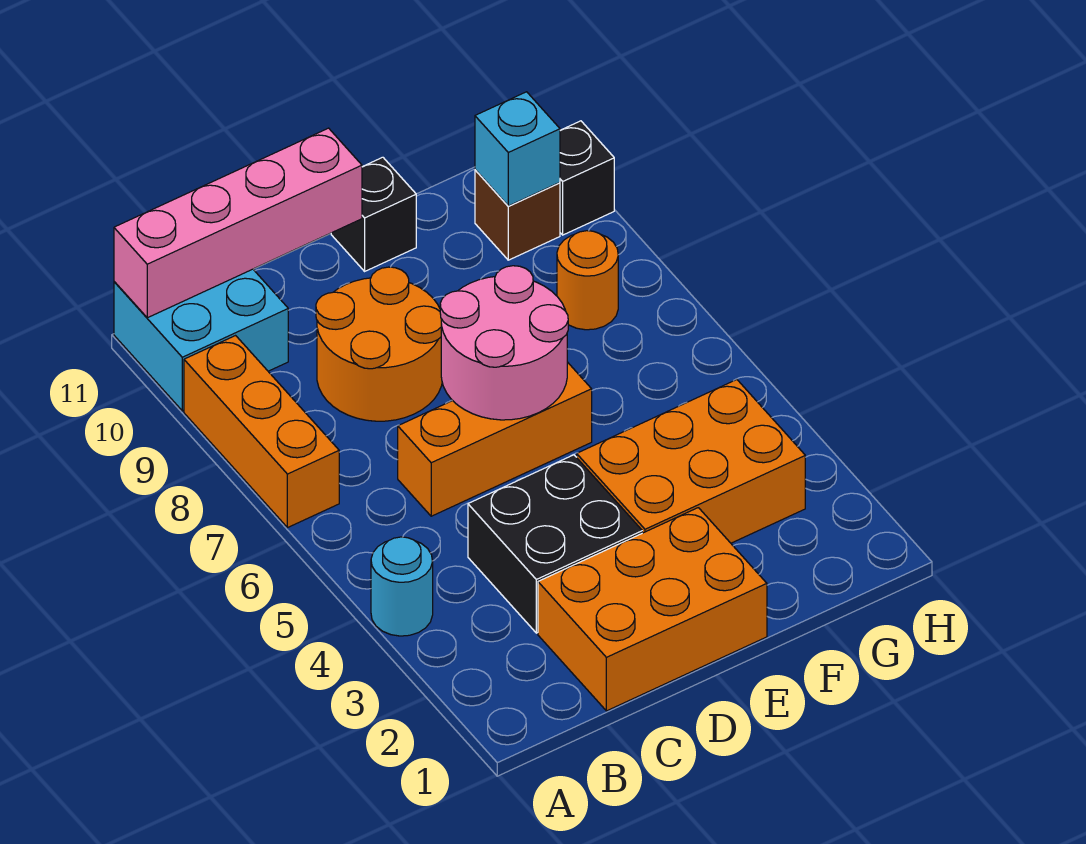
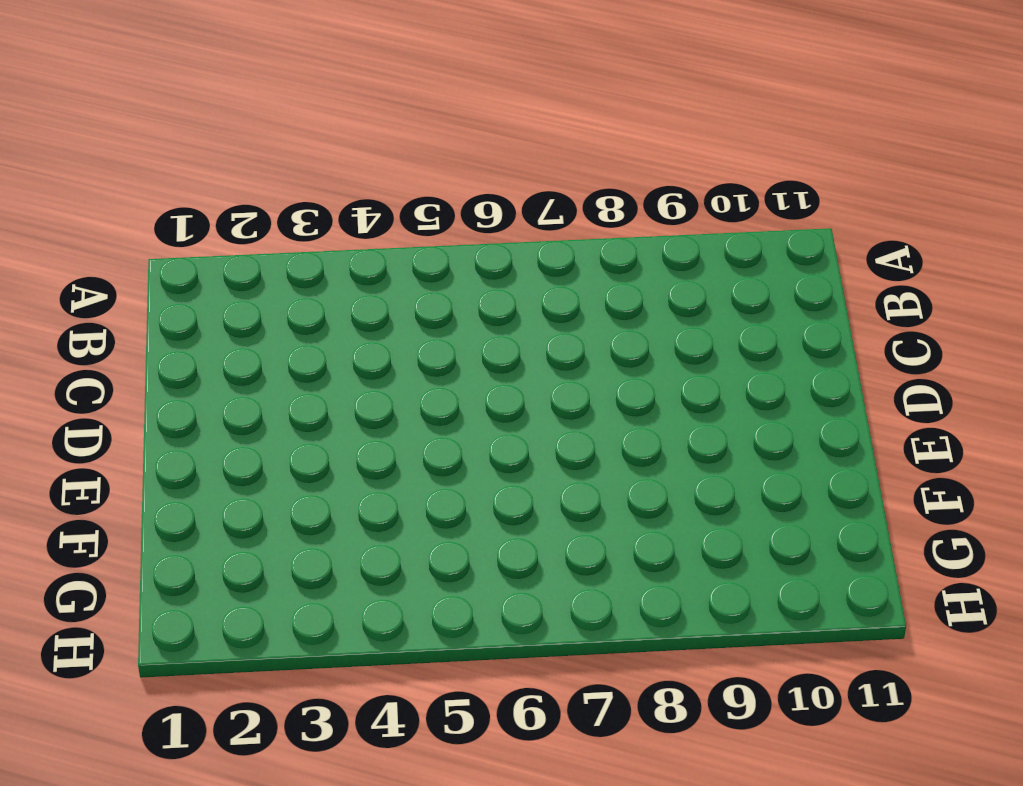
none -> cyan round brick A4 level 1
none -> orange brick A7:A9 level 1
none -> cyan brick A10:B11 level 1

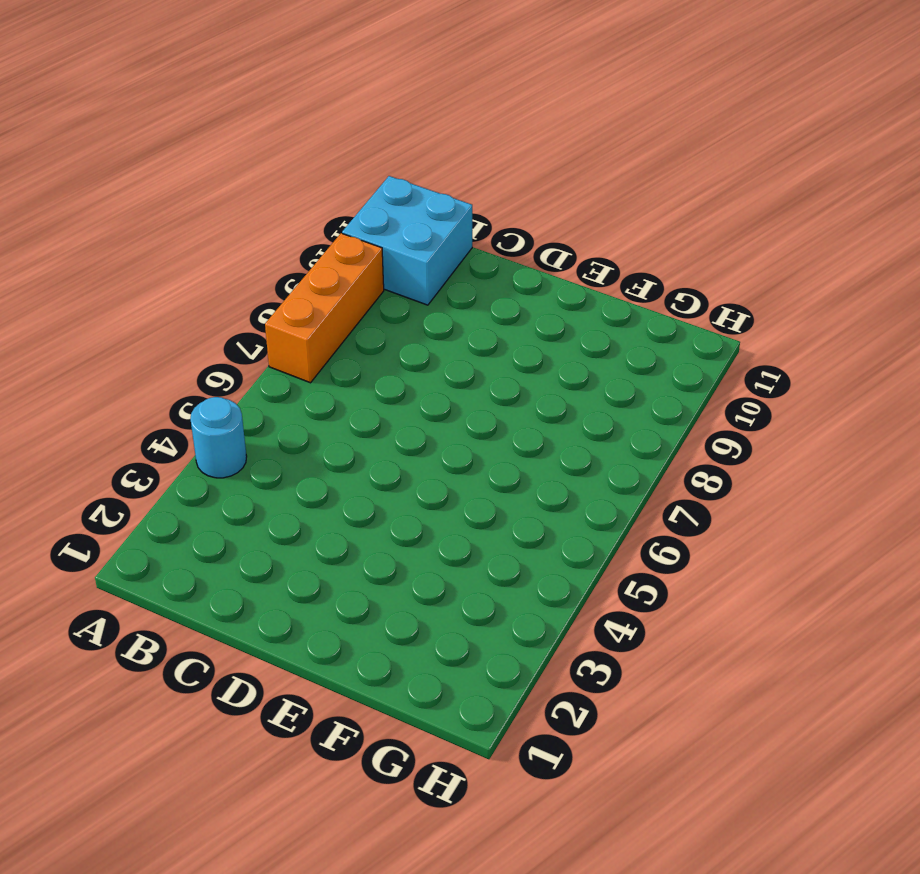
none -> orange brick C1:E2 level 1
none -> black brick C3:D4 level 1
none -> orange brick C6:E6 level 1

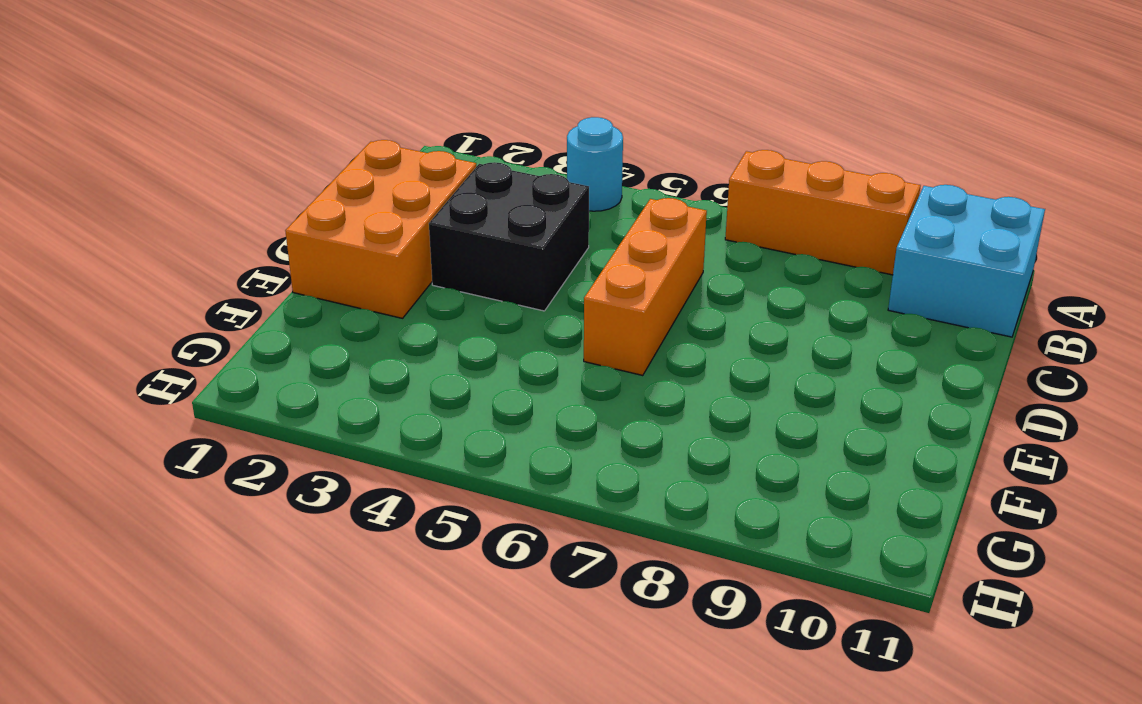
none -> orange round brick C8:D9 level 1
none -> orange brick E3:G4 level 1
none -> black brick E11 level 1

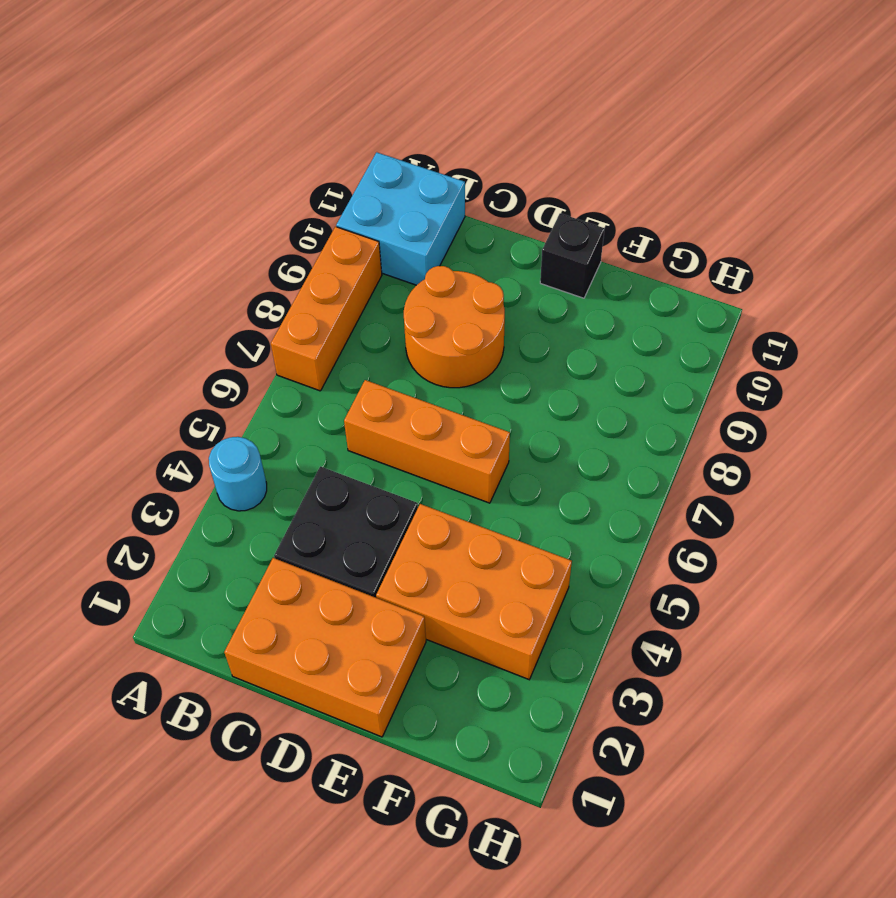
none -> orange round brick G8 level 1
none -> brown brick G10 level 1
none -> black brick H10 level 1

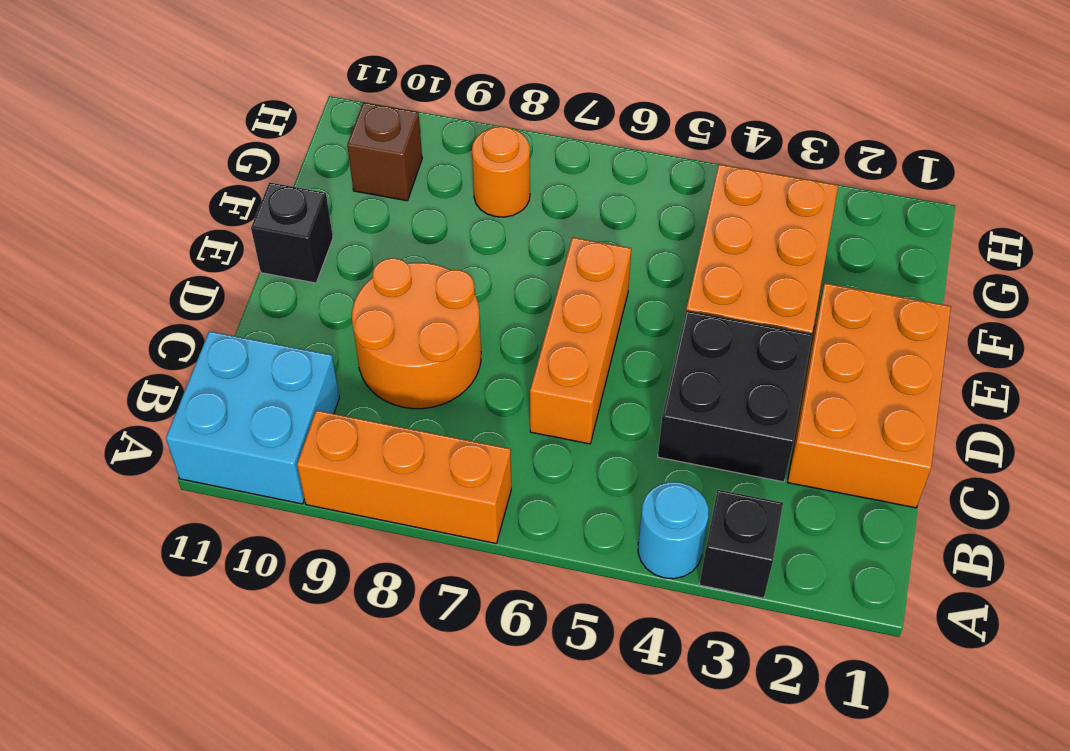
black brick A3 level 1 -> black brick H10 level 1
none -> pink brick A11:D11 level 2
none -> pink round brick D6:E7 level 2
none -> cyan brick G10 level 2

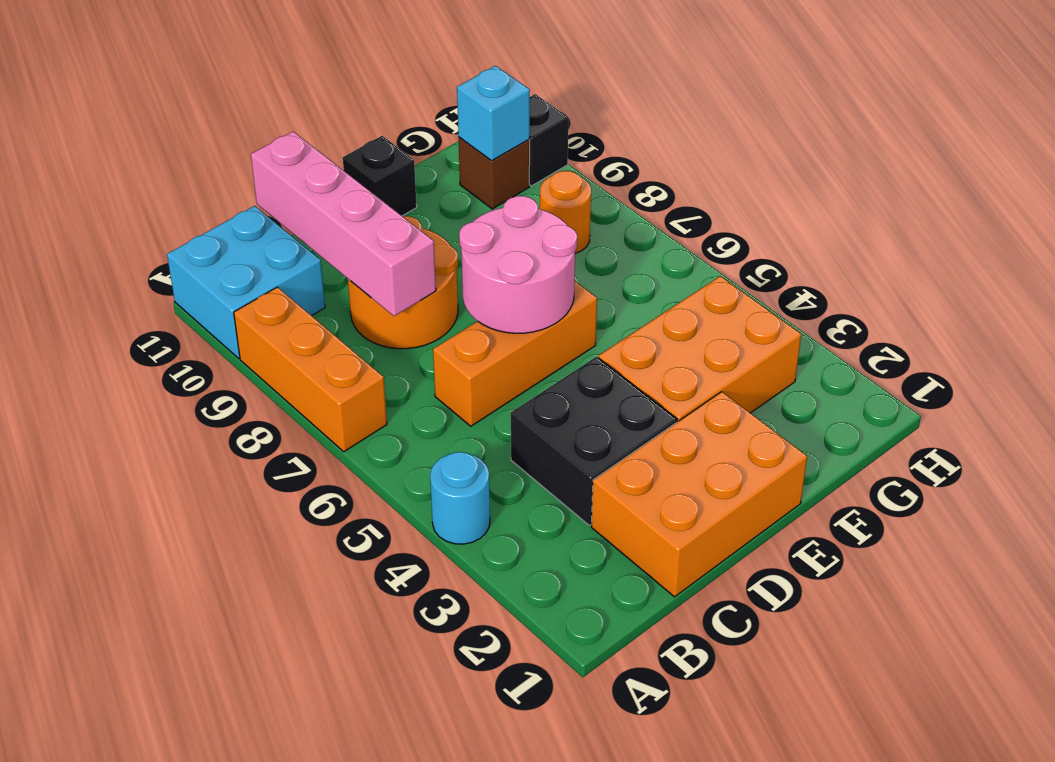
pink brick C8:C11 level 2 -> pink brick A11:D11 level 2

